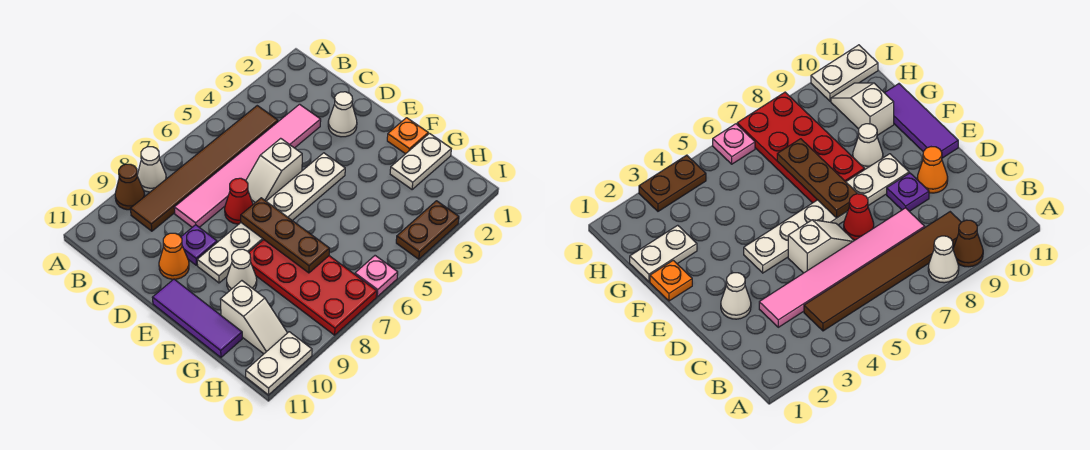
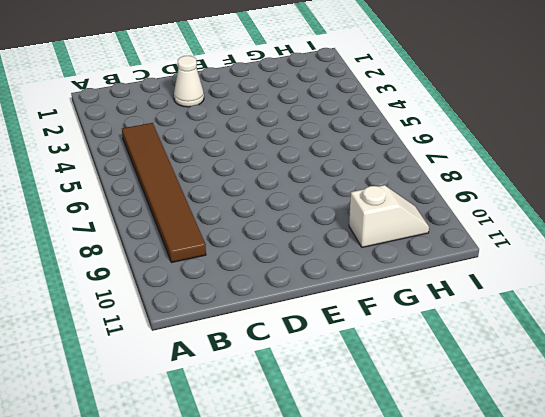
none -> white cone A8 level 1
none -> brown cone A9 level 1
none -> pink tile C3:C8 level 1

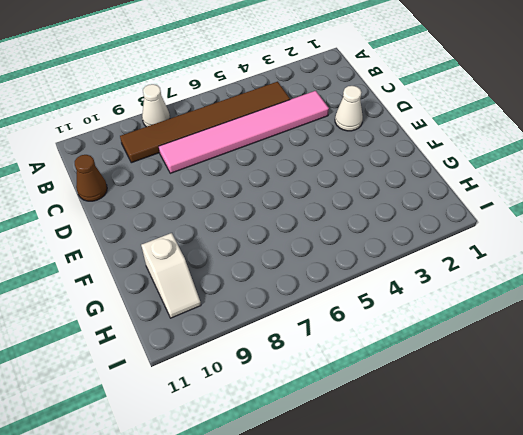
brown cone C11 level 1 -> brown cone A9 level 1
none -> white slope D5:D6 level 1 top 5
none -> red cone D7 level 1
none -> purple plate D9 level 1

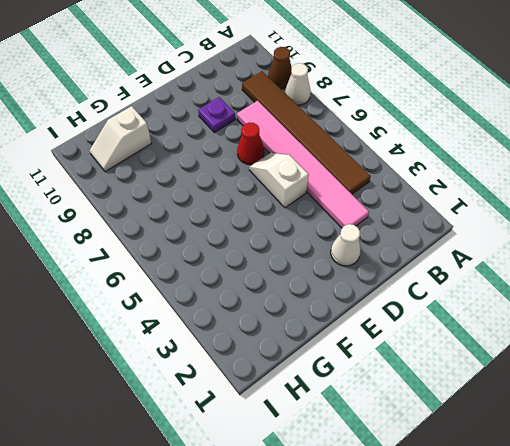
none -> orange cone D10 level 1
none -> white plate E4:E9 level 1
none -> purple tile E11:G11 level 1

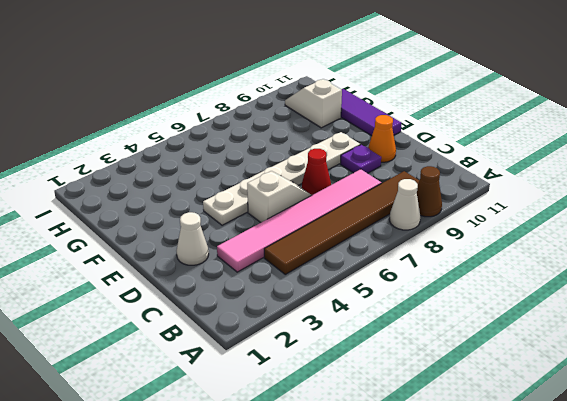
none -> orange plate F1 level 1
none -> red plate F7:I8 level 1
none -> white cone F9 level 1

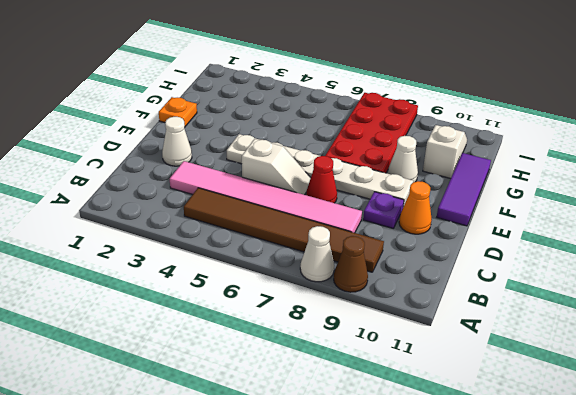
none -> white plate G1:G2 level 1
none -> brown plate I3:I4 level 1
none -> pink plate I6 level 1

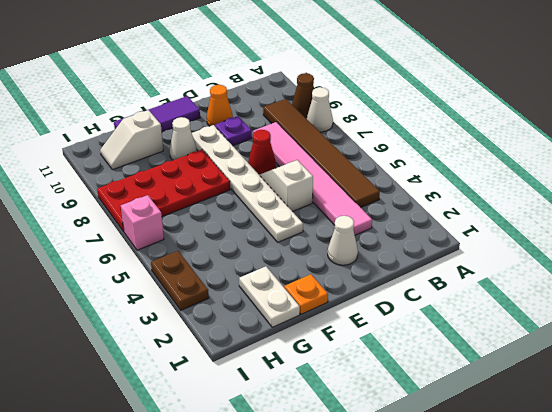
pink brick I6 level 1 -> pink plate I6 level 1
none -> white plate I10:I11 level 1
none -> brown plate E7:G7 level 2

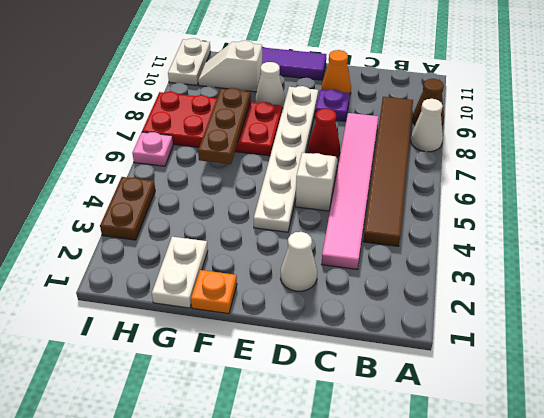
brown plate G6:G8 level 2 -> brown plate E7:G7 level 2

